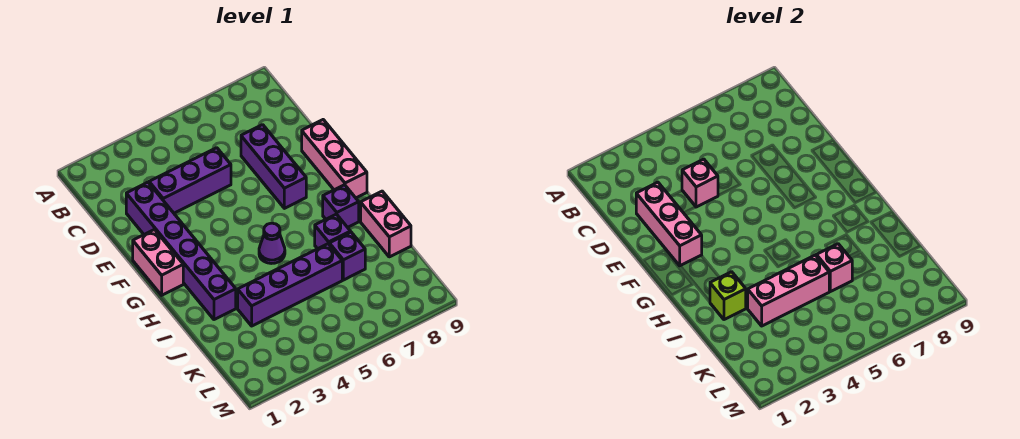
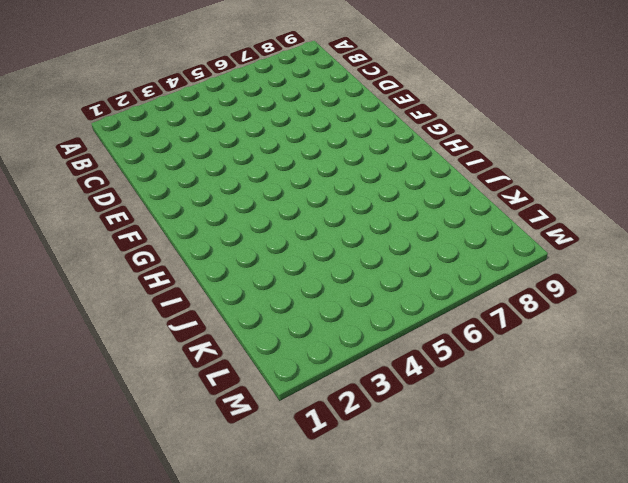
none -> purple brick D2:I2 level 1
none -> purple brick D3:D5 level 1
none -> purple brick D7:F7 level 1

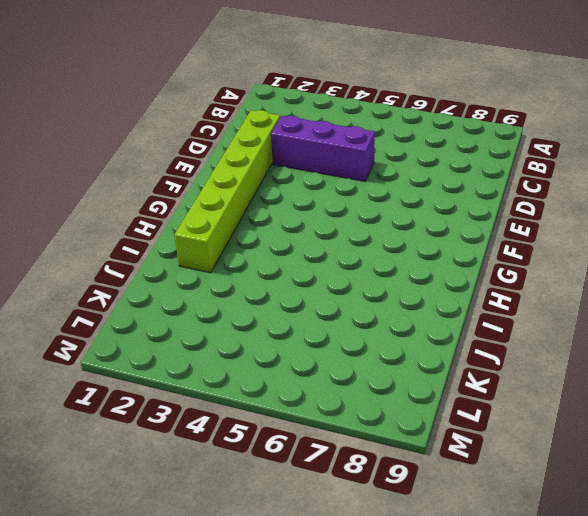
lime brick D2:I2 level 1 -> purple brick D2:I2 level 1
none -> purple brick D7:F7 level 1
none -> pink brick E9:G9 level 1
none -> pink brick F1:G1 level 1

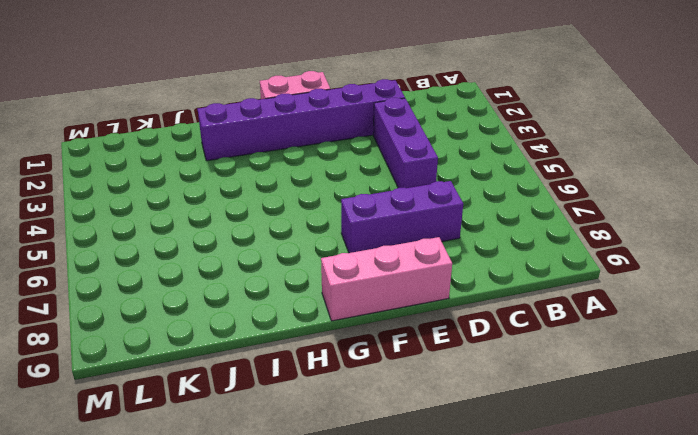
none -> purple cone H5 level 1
none -> purple brick H8 level 1
none -> purple brick I7 level 1

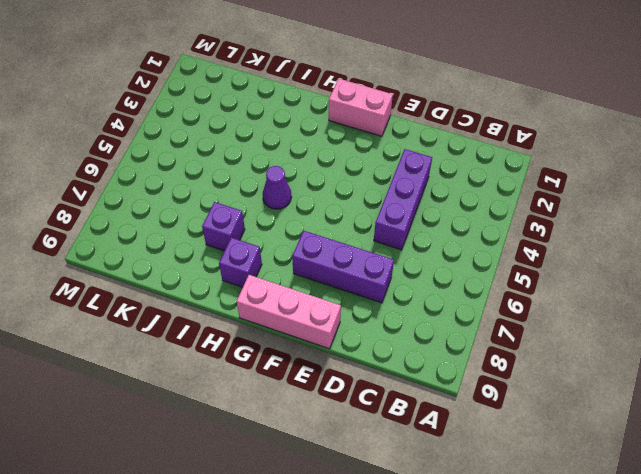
none -> purple brick D2:I2 level 1
none -> pink brick I9:J9 level 1
none -> purple brick J3:J6 level 1

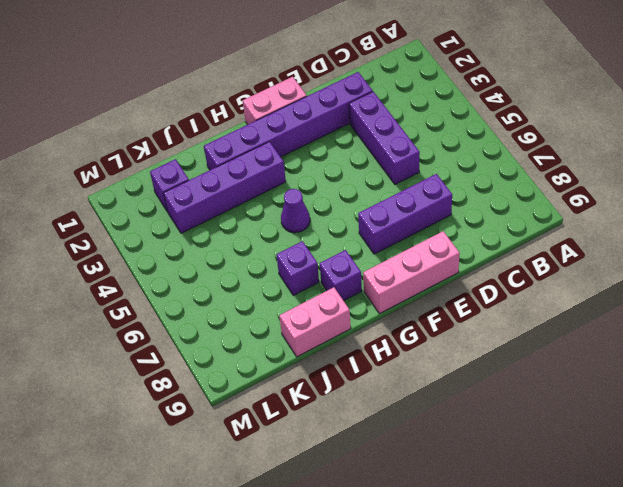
purple brick H3:K3 level 1 -> purple brick J3:J6 level 1
purple brick K2 level 1 -> purple brick J7 level 1
none -> pink brick D2:F2 level 2
none -> pink brick D4 level 2
none -> lime brick I2 level 2

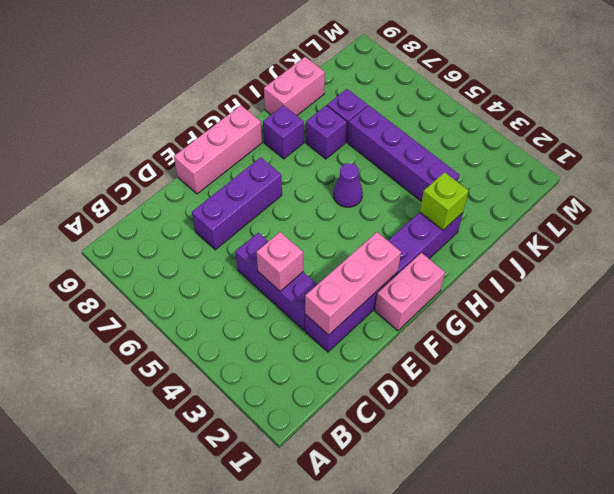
none -> pink brick J3:J5 level 2
none -> pink brick J6 level 2

